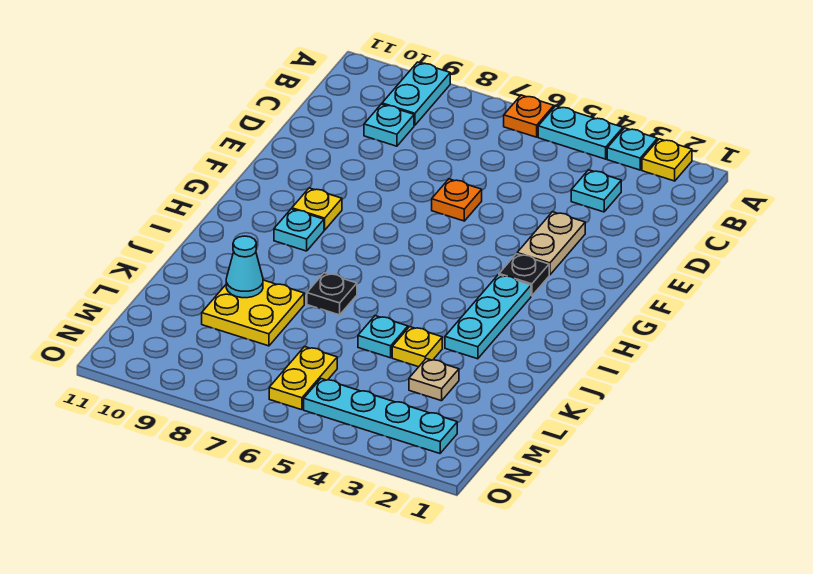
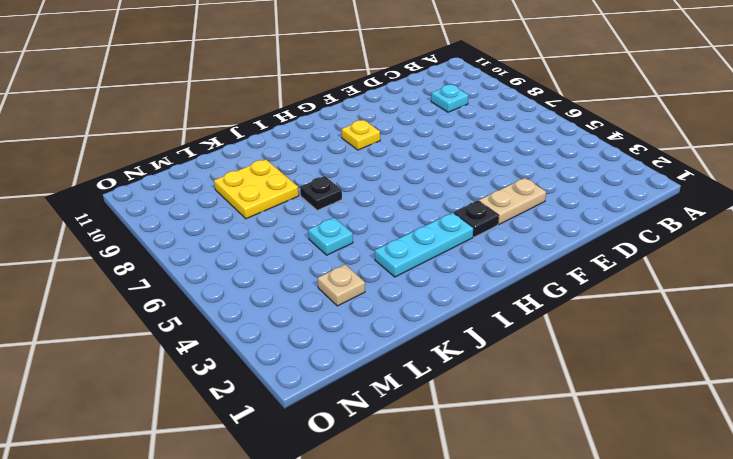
none -> yellow plate A2 level 1
none -> cyan plate A3 level 1
none -> cyan plate A4:A5 level 1

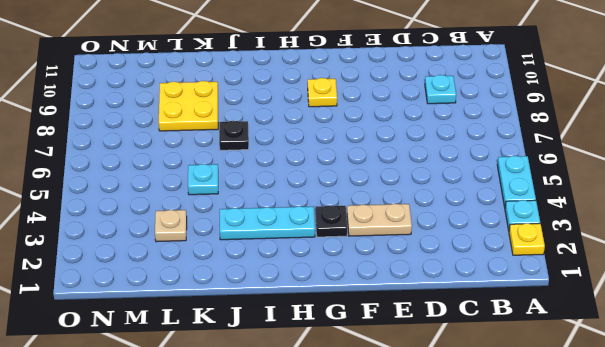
none -> orange plate A6 level 1
none -> cyan plate A9:B9 level 1
none -> cyan plate C3 level 1

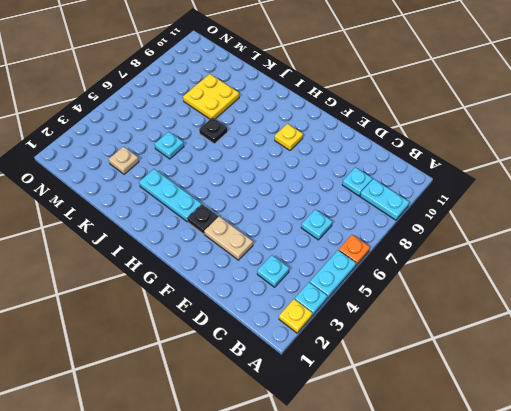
cyan plate C6 level 1 -> cyan plate H9 level 1
none -> orange plate E6 level 1
none -> yellow plate K4 level 1
none -> yellow plate M6:N6 level 1

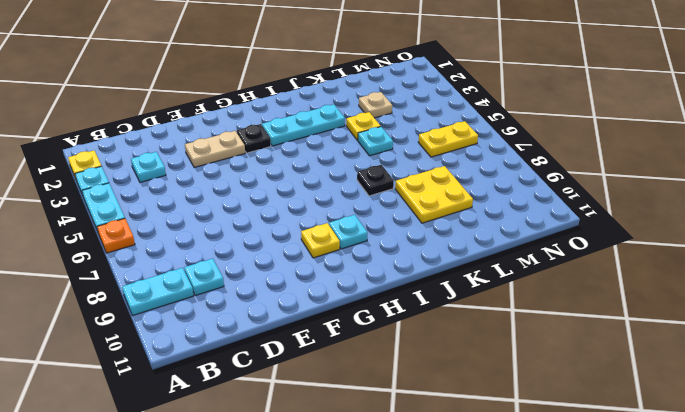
none -> orange plate E6 level 1
none -> cyan plate N2:N5 level 1
none -> cyan cone K9 level 2

